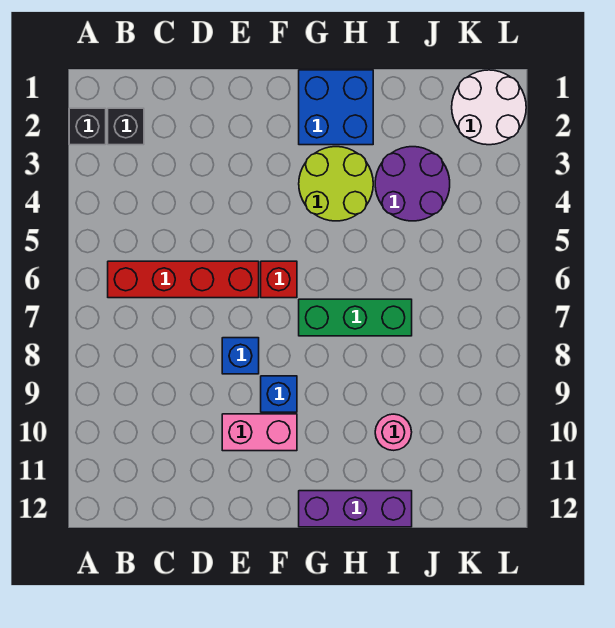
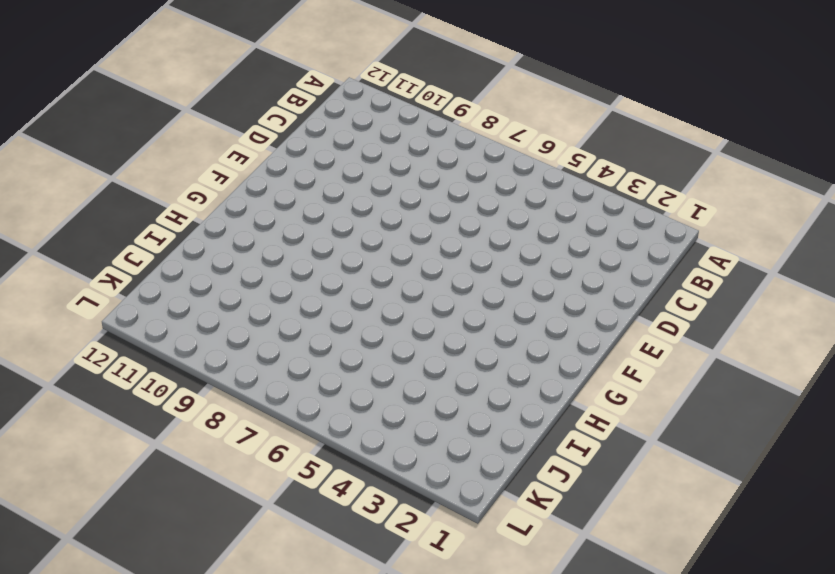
none -> black brick A2 level 1
none -> black brick B2 level 1
none -> red brick B6:E6 level 1

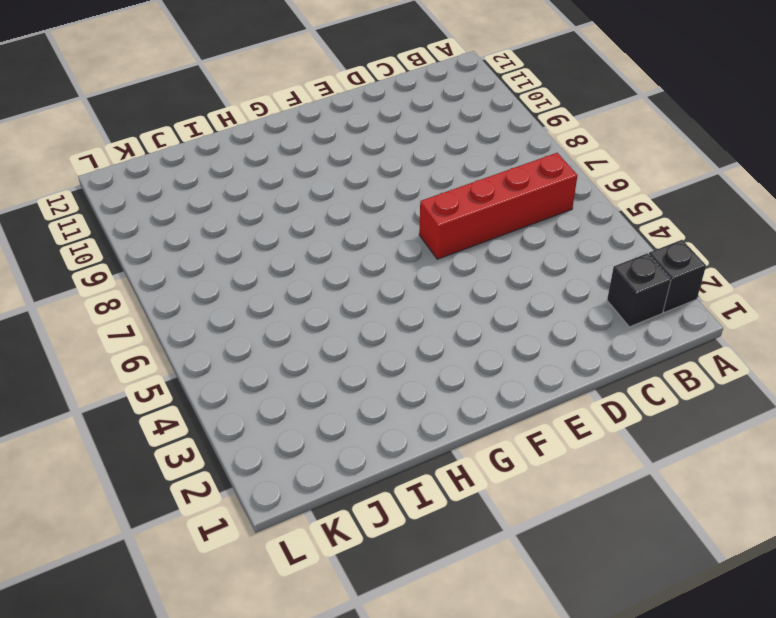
none -> blue brick E8 level 1
none -> pink brick E10:F10 level 1
none -> red brick F6 level 1

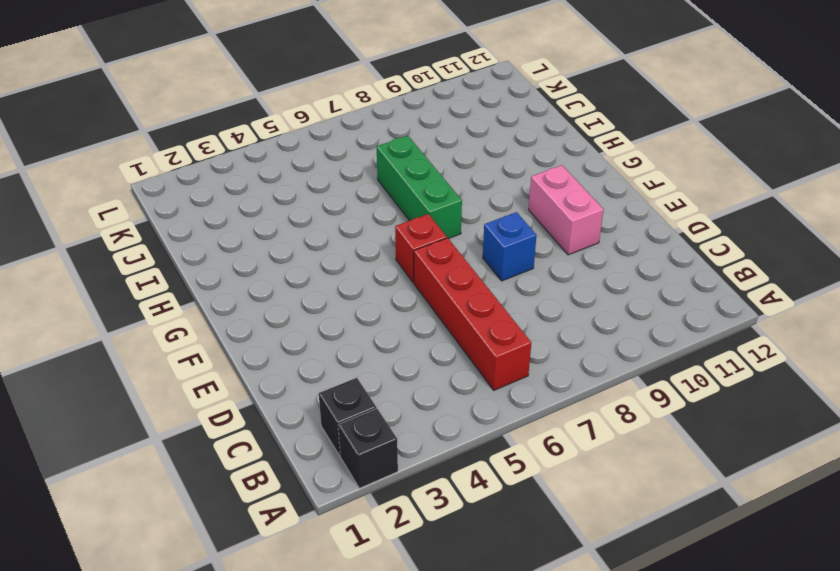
none -> blue brick F9 level 1
none -> blue brick G1:H2 level 1
none -> lime round brick G3:H4 level 1

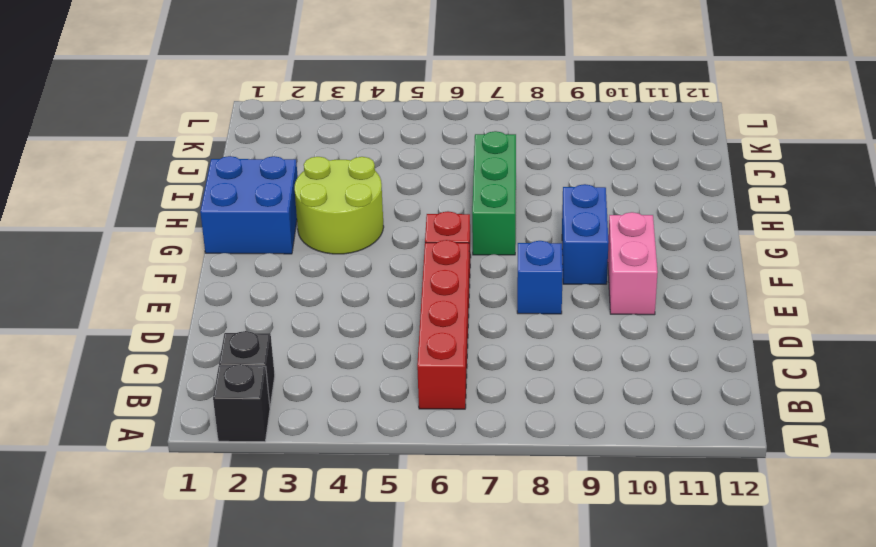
blue brick F9:G9 level 1 -> blue brick F9 level 1
none -> purple brick G12:I12 level 1
none -> purple round brick I3:J4 level 1
none -> pink round brick I10 level 1

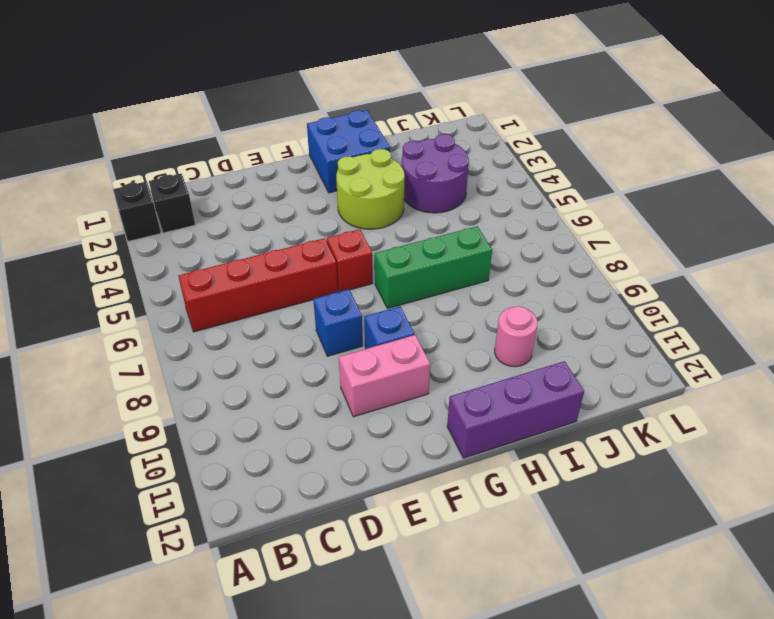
none -> white round brick K1:L2 level 1

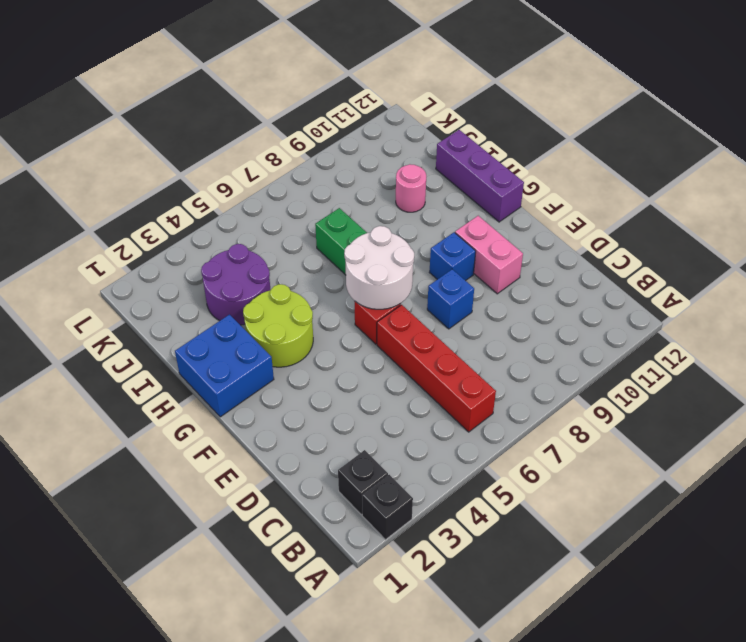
white round brick F6:G7 level 2 -> white round brick K1:L2 level 1

